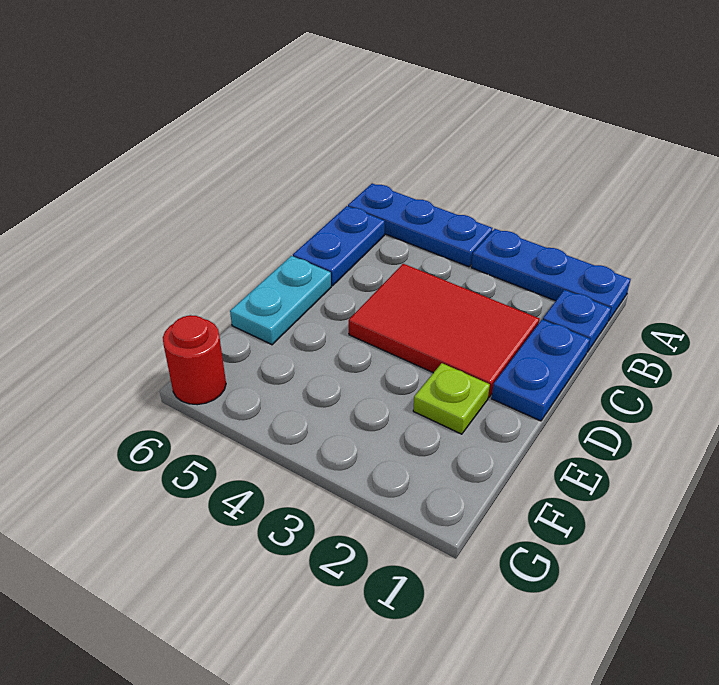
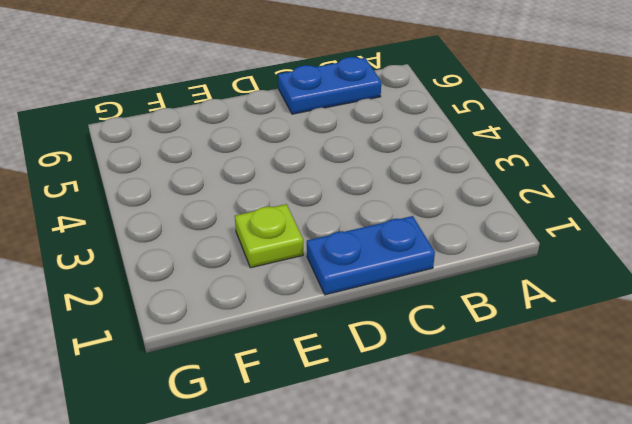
none -> blue plate A1:A3 level 1
none -> blue plate A4:A6 level 1

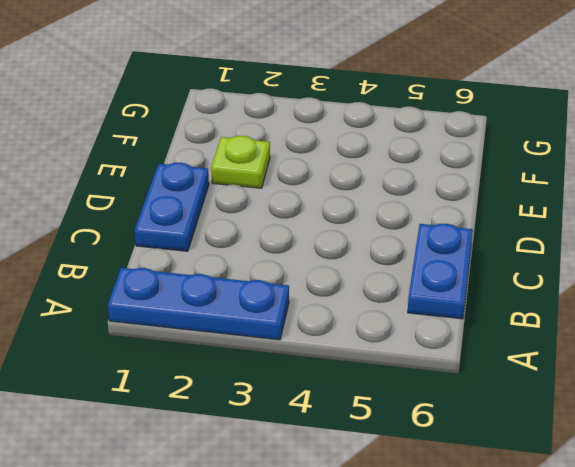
none -> blue plate A4:A6 level 1
none -> blue plate B1 level 1

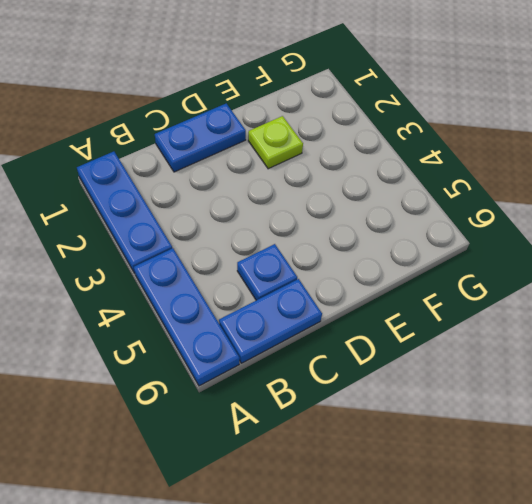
blue plate C5 level 1 -> blue plate B1 level 1
none -> red tile C2:D4 level 1
none -> cyan plate D6:E6 level 1

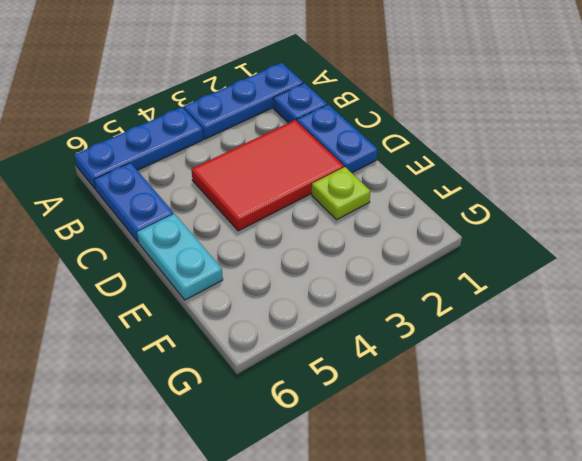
none -> red round brick G6 level 1

